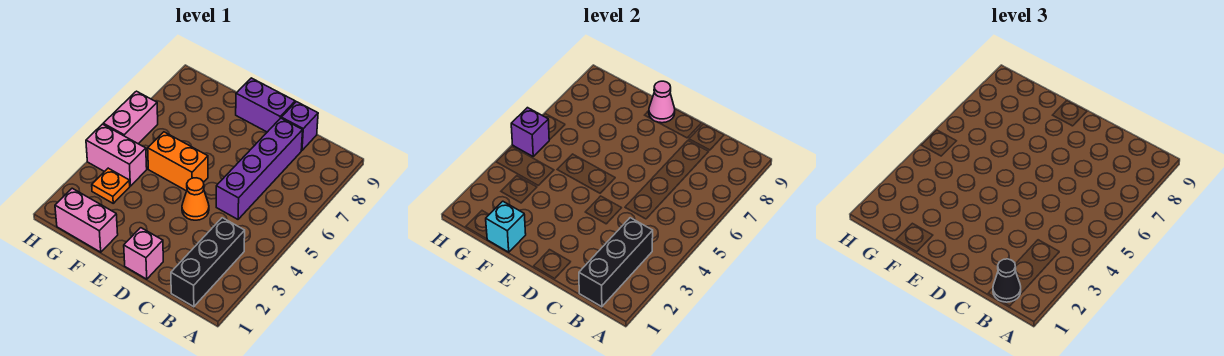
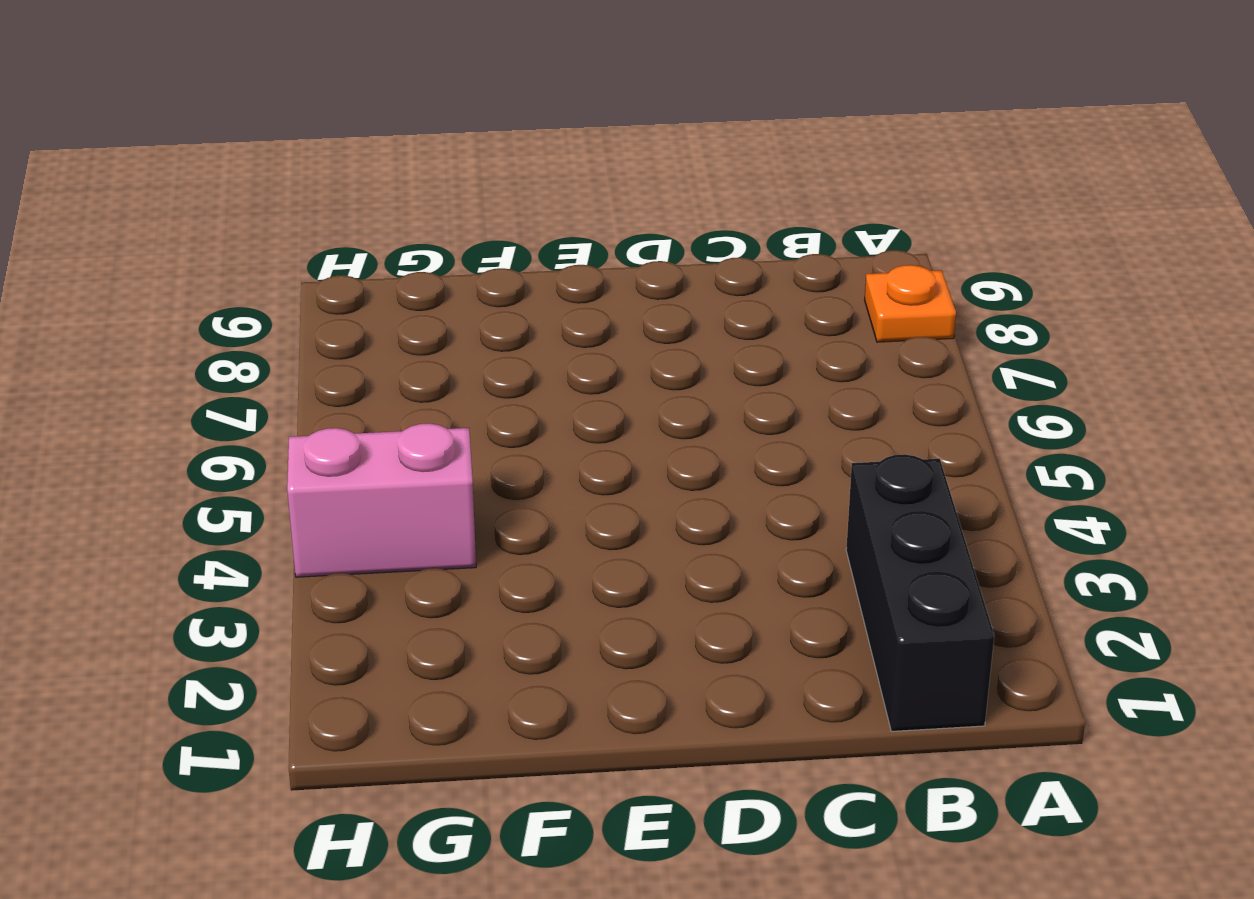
orange plate A8 level 1 -> orange plate G3 level 1
none -> purple brick C5:C8 level 1
none -> purple brick C9 level 1
none -> pink brick D1 level 1

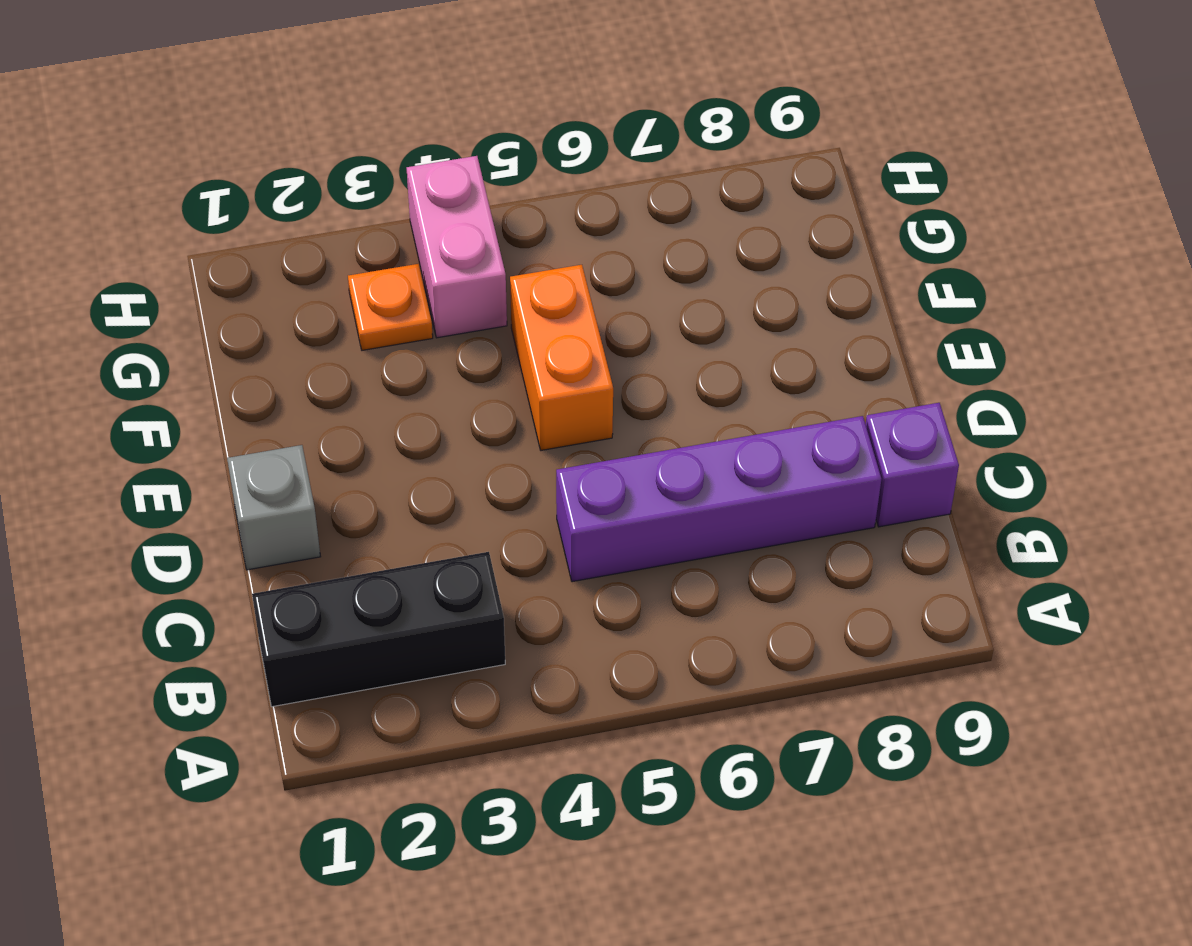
grey brick D1 level 1 -> pink brick D1 level 1
none -> orange cone D4 level 1
none -> purple brick D9:E9 level 1
none -> pink brick F1:G1 level 1

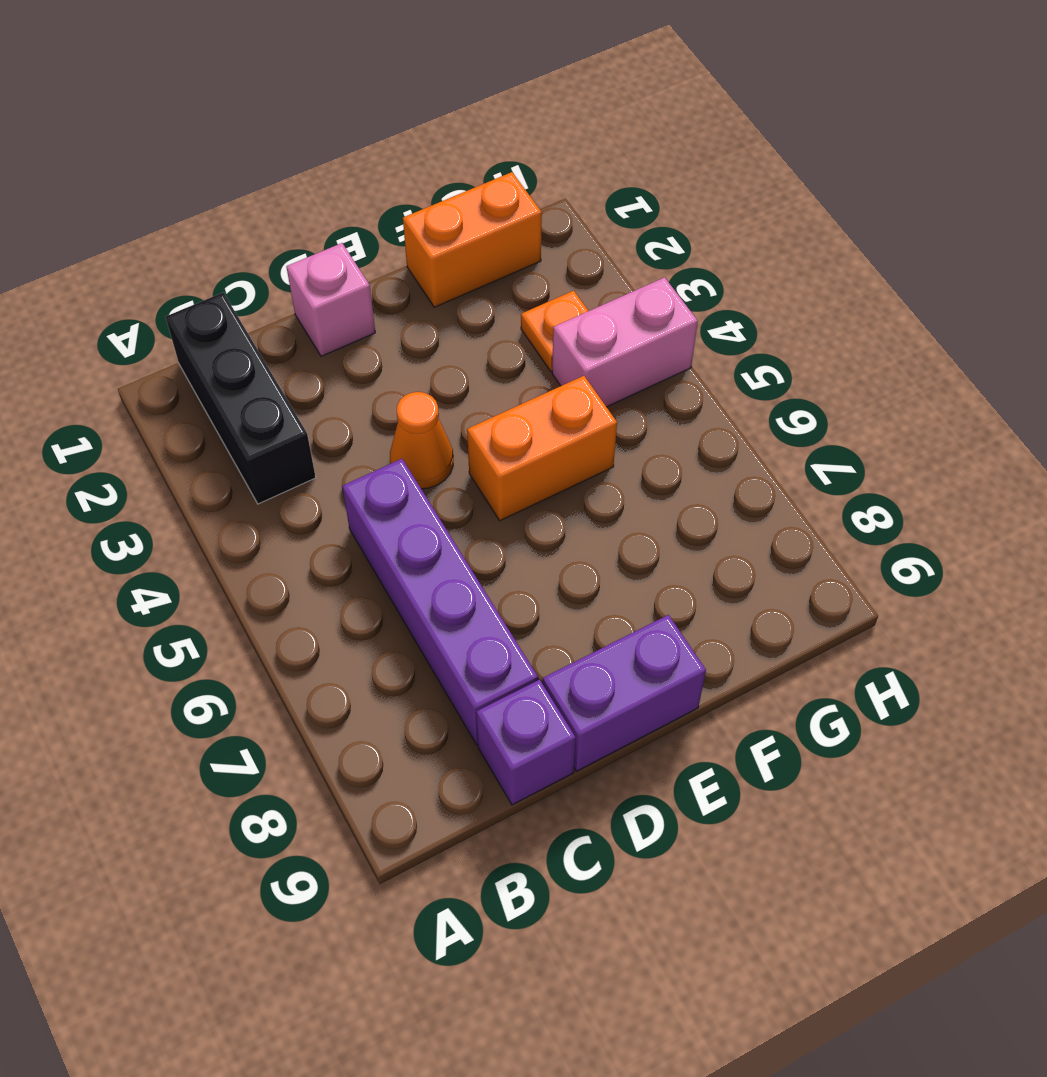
orange brick F1:G1 level 1 -> pink brick F1:G1 level 1
none -> pink brick H5:H6 level 1
none -> black brick B1:B3 level 2
none -> pink cone E9 level 2

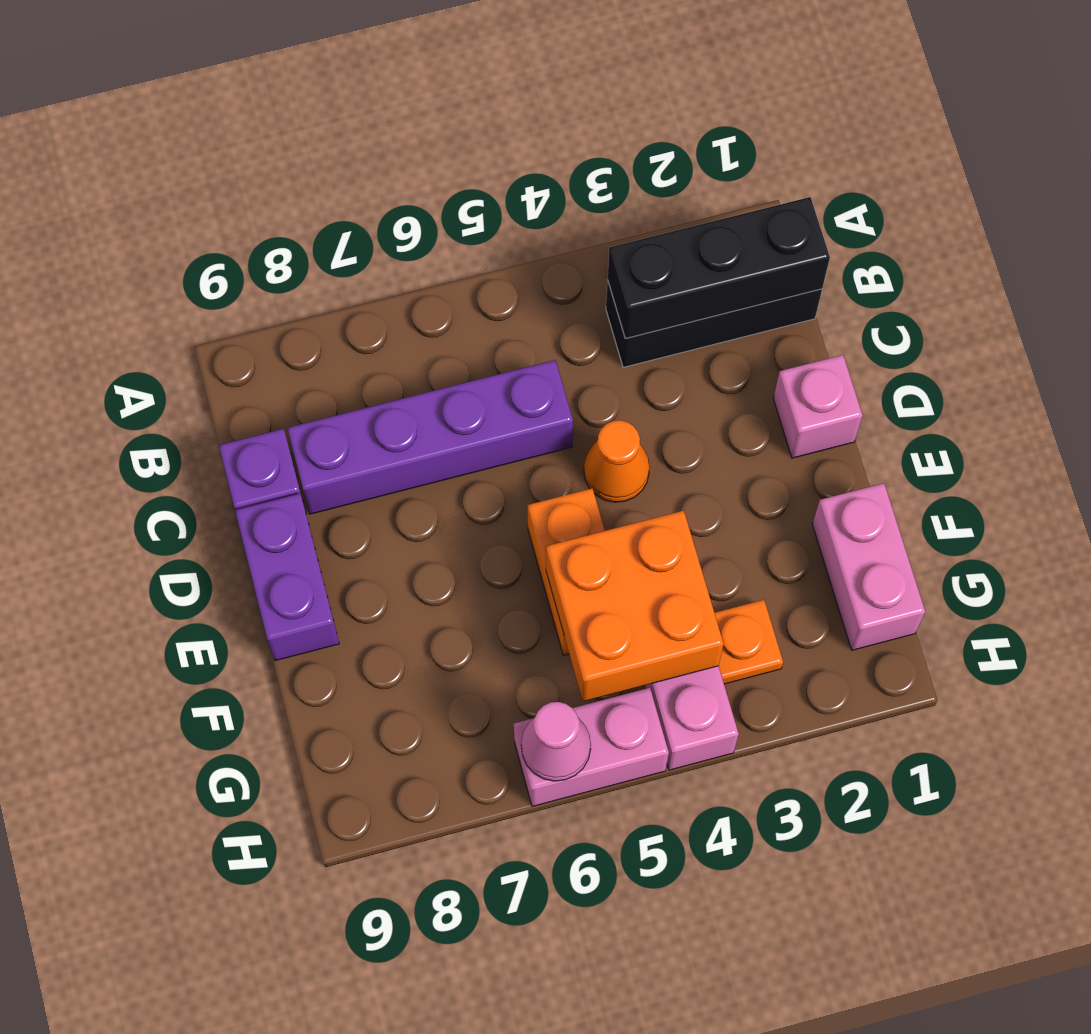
orange brick F4:G5 level 2 -> none
pink cone H6 level 2 -> pink cone E9 level 2
none -> cyan brick F1 level 2
none -> purple brick H5 level 2
none -> black cone B1 level 3

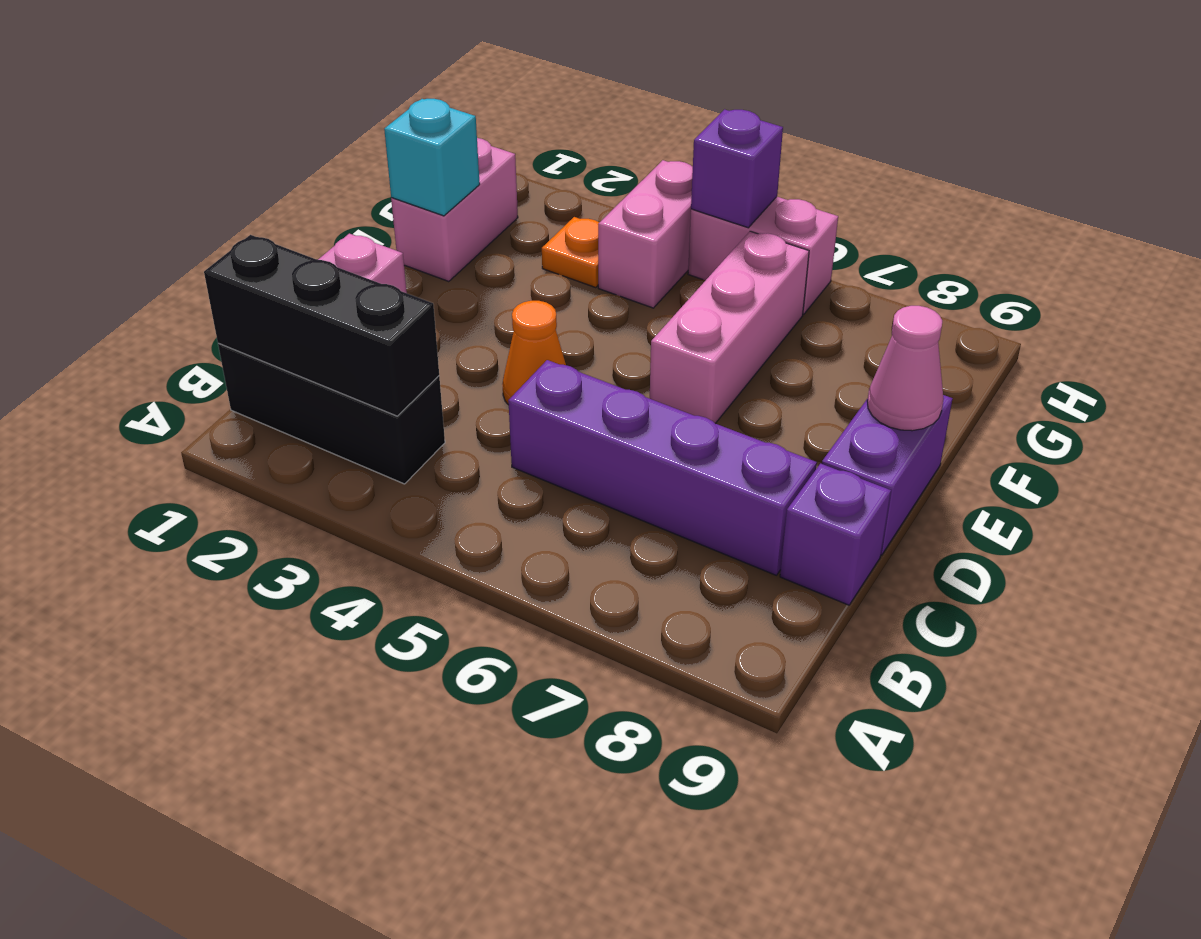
pink brick E6:G6 level 1 -> none
none -> orange brick E5:F5 level 1
none -> black cone B1 level 3

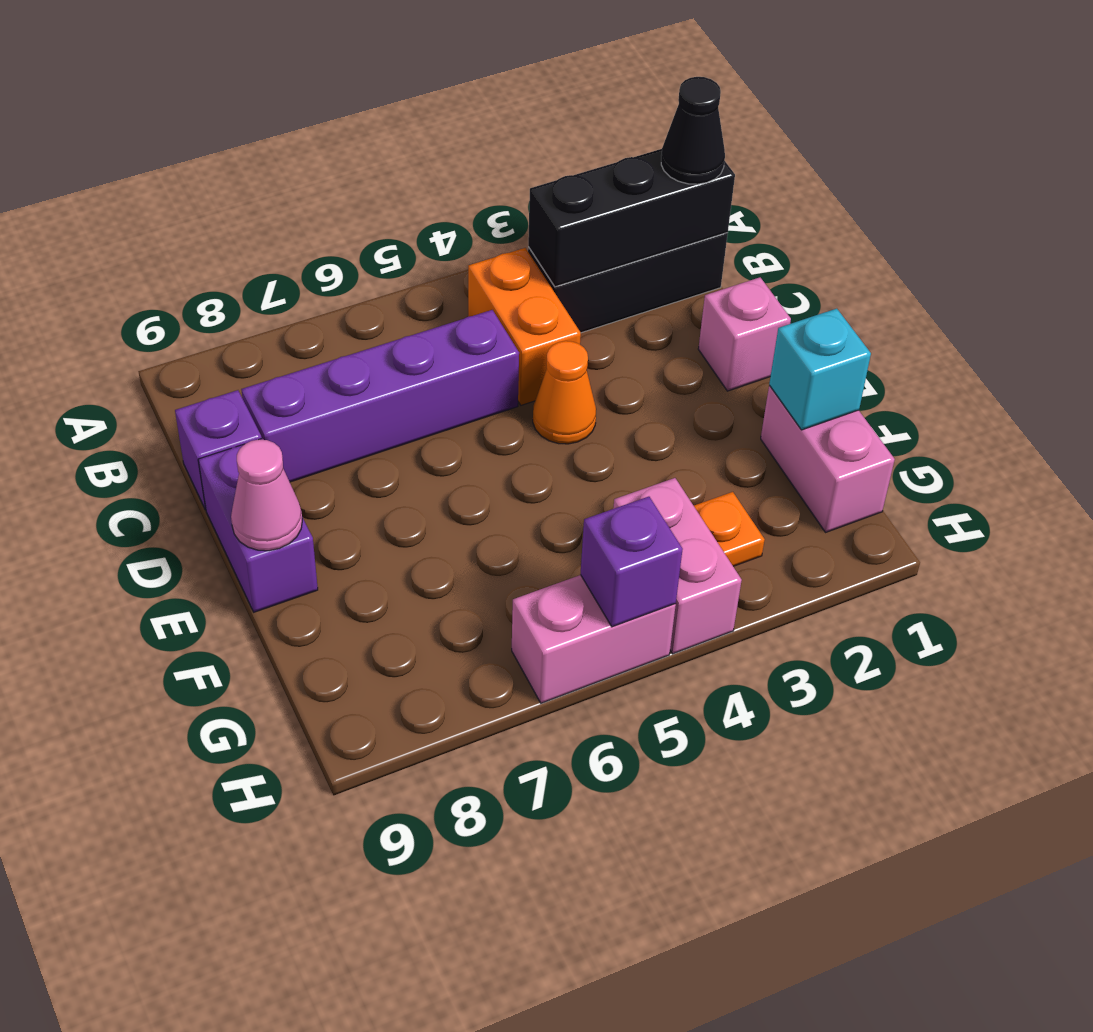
orange brick B4:C4 level 1 -> orange brick E5:F5 level 1

